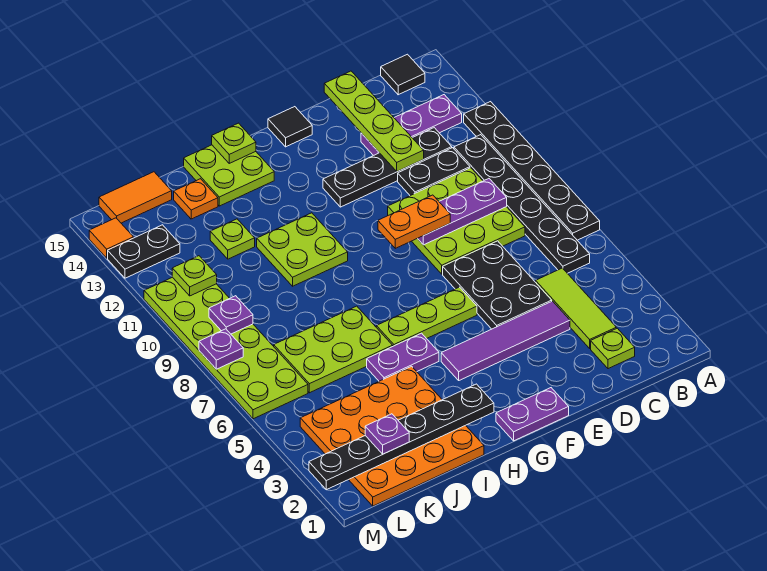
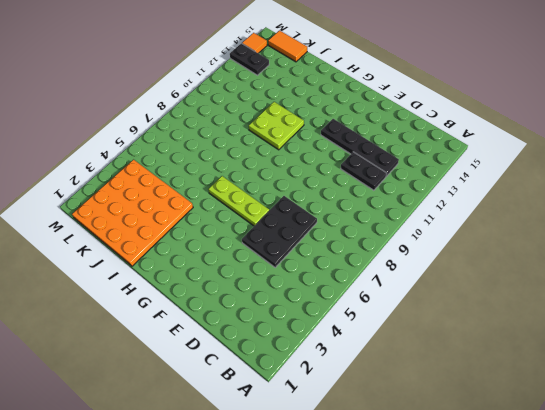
none -> black plate A7:A12 level 1
none -> black plate B6:B11 level 1
none -> purple plate B13:D13 level 1
none -> black tile B15 level 1

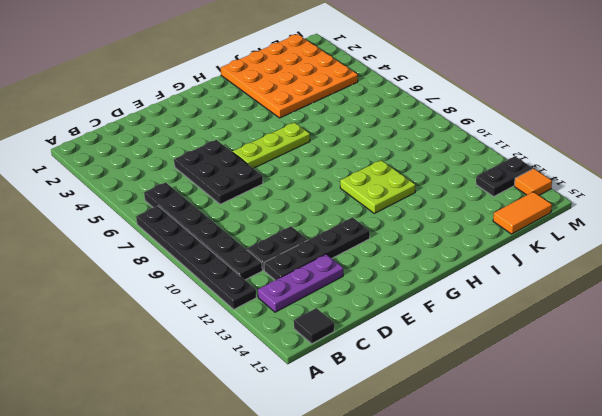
none -> lime plate C2 level 1
none -> lime tile C3:C5 level 1
none -> lime plate C8:E10 level 1
none -> purple tile D4:G4 level 1

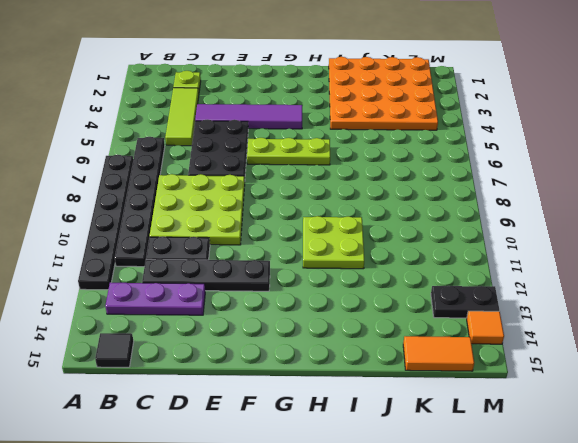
none -> purple plate F1:G1 level 1
none -> black tile F15 level 1
none -> purple plate H5:I5 level 1
none -> lime plate H14:I15 level 1

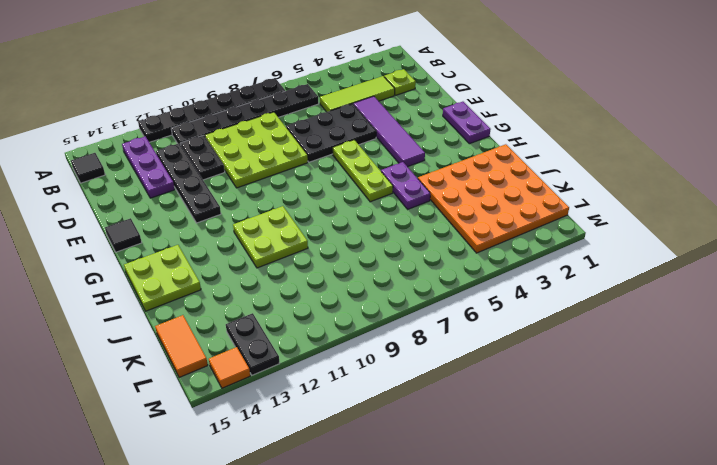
none -> lime plate I6:K7 level 1
none -> lime plate J12 level 1
none -> orange plate J14 level 1
none -> lime plate L6:M11 level 1

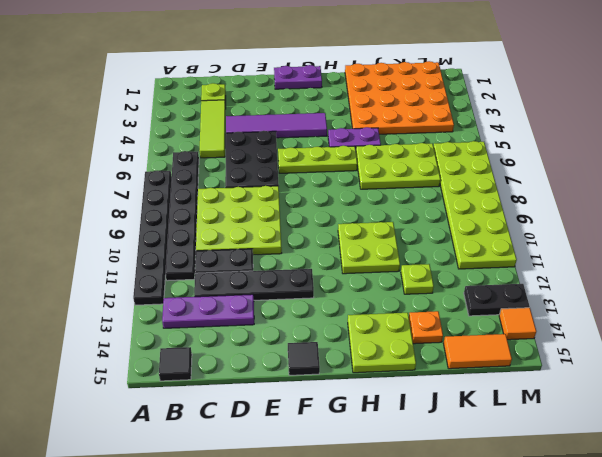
none -> purple plate C9:E9 level 2
none -> lime plate D12:D15 level 2
none -> black plate H2:M2 level 2
none -> lime plate H15 level 2

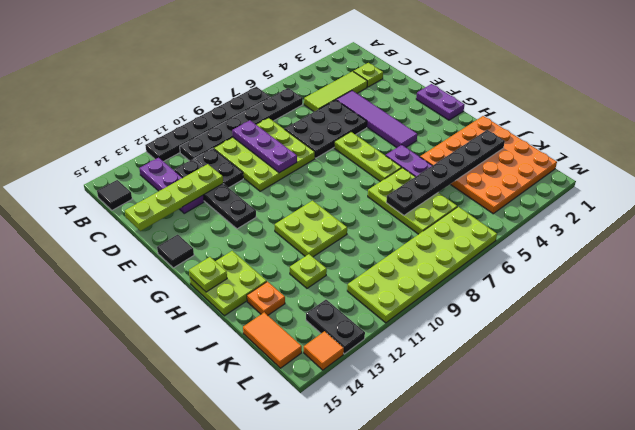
black plate J2:J7 level 2 -> black plate H2:M2 level 2
none -> purple plate L9 level 2
none -> lime plate L11 level 2
none -> purple plate M8 level 2
none -> orange plate E9:F9 level 3

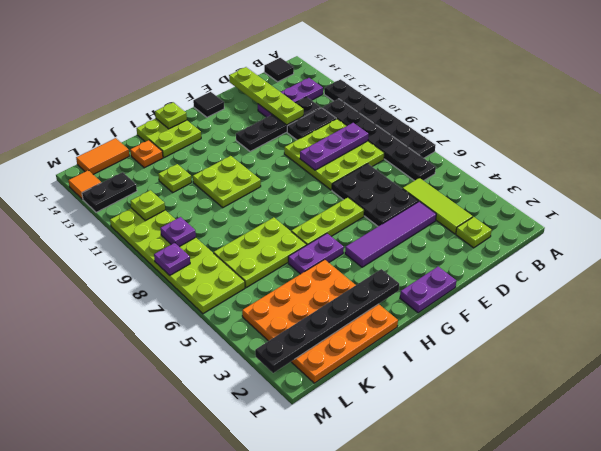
none -> orange plate E9:F9 level 3
none -> purple plate K2 level 3

